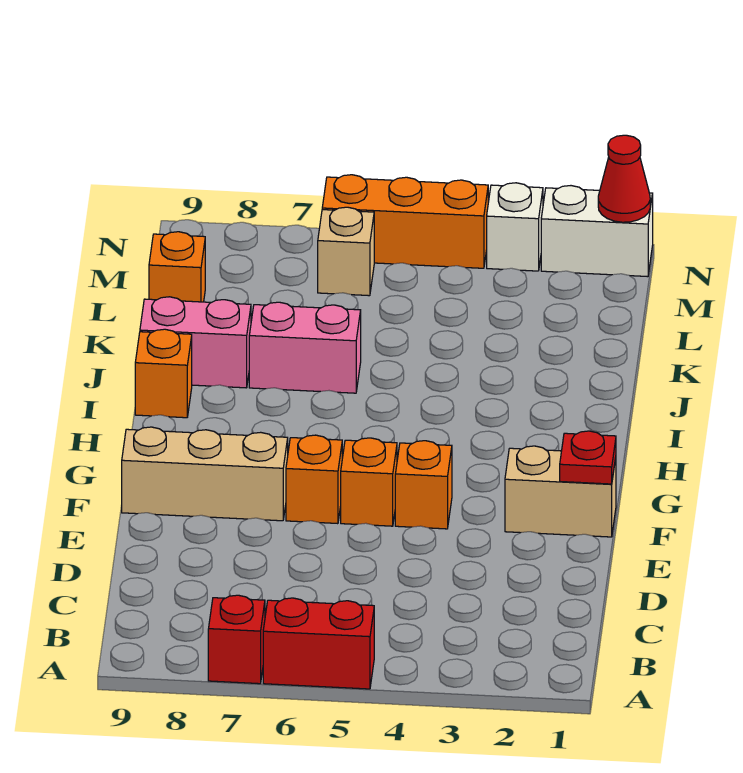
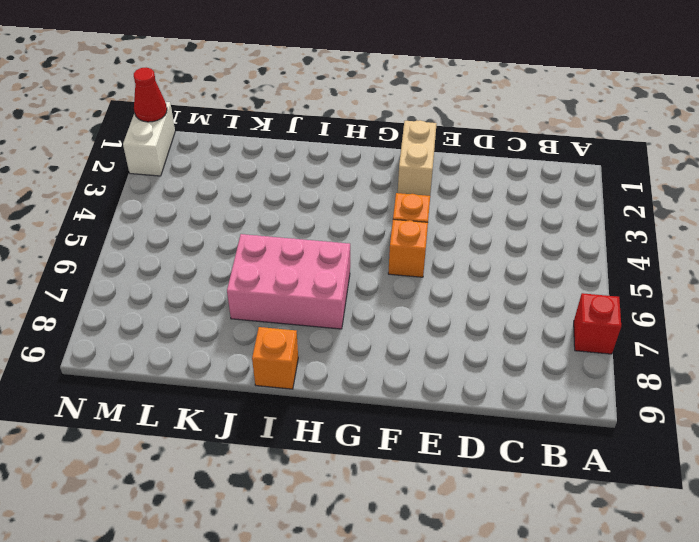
pink brick H6:J7 level 1 -> pink brick J6:J7 level 1
none -> red brick A5:A6 level 1
none -> orange brick F6 level 1
none -> tan brick F7:F9 level 1

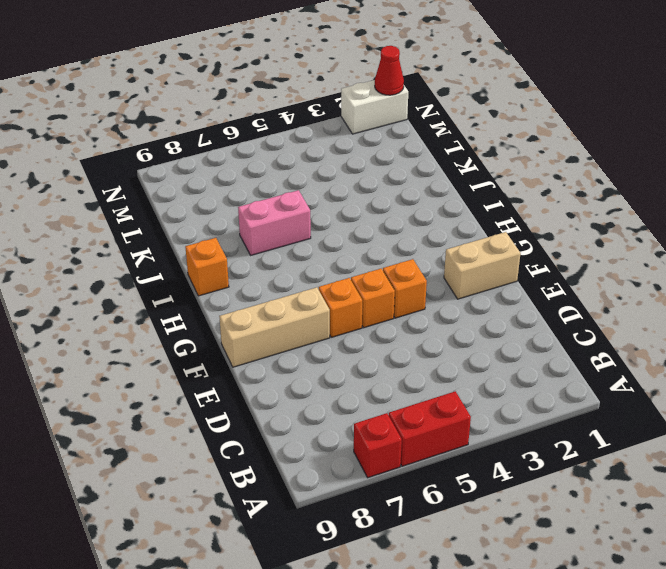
none -> pink brick J8:J9 level 1
none -> orange brick L9 level 1
none -> tan brick M6 level 1

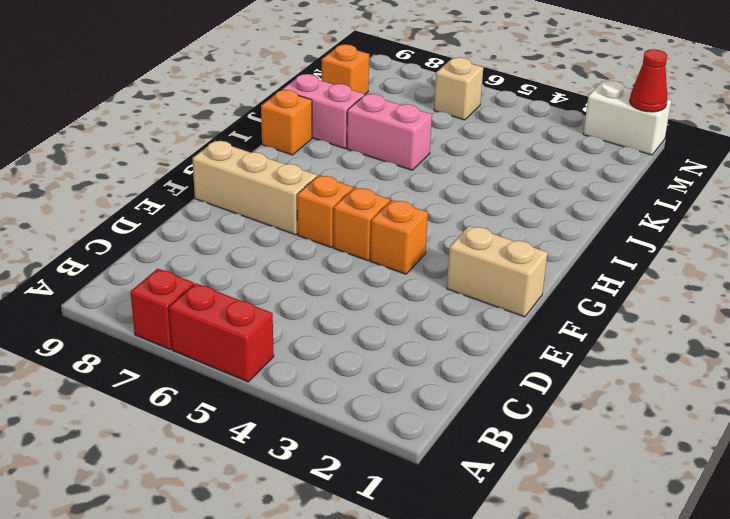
none -> white brick N3 level 1
none -> orange brick N4:N6 level 1
none -> red plate F1 level 2

